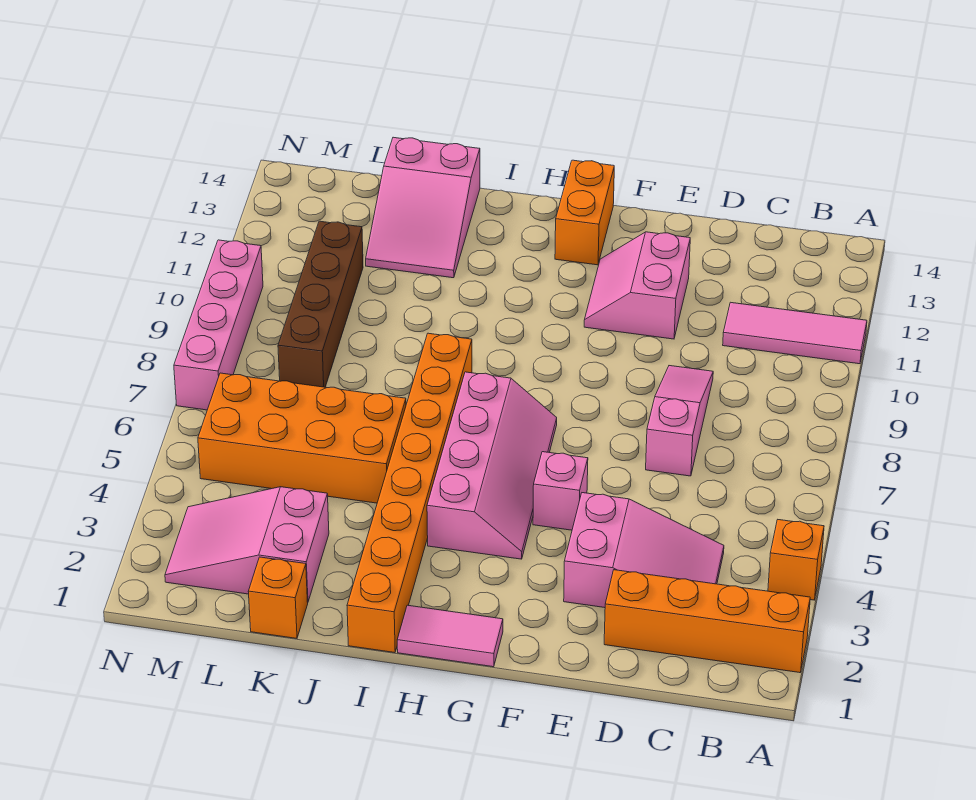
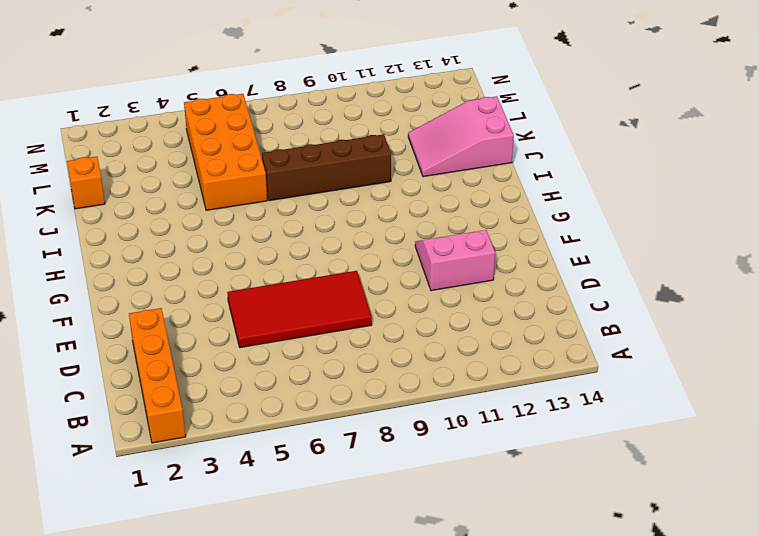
red tile D5:E8 level 1 -> pink slope D7:D9 level 1 top 7
brown brick J7:J10 level 1 -> brown brick L8:L11 level 1
none -> orange brick A4 level 1
none -> pink tile A11:C11 level 1
none -> pink slope C3:E4 level 1 top E

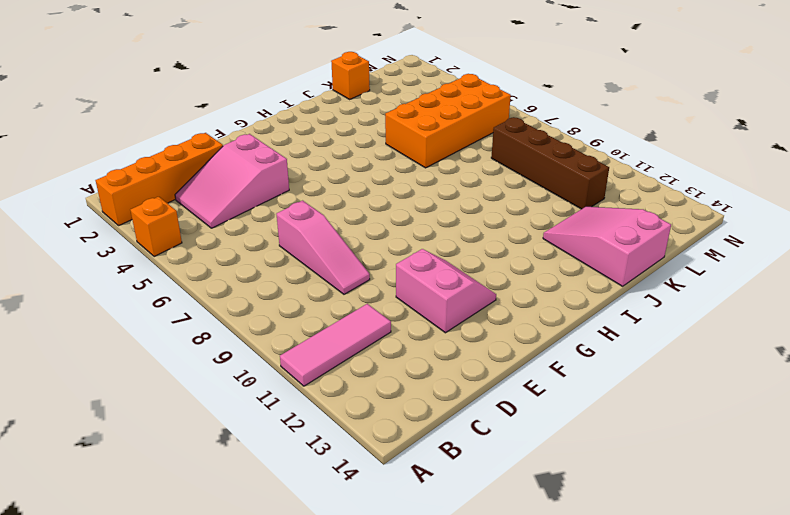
none -> pink brick F5 level 1
none -> pink tile G1:H1 level 1
none -> pink slope G4:H7 level 1 top H

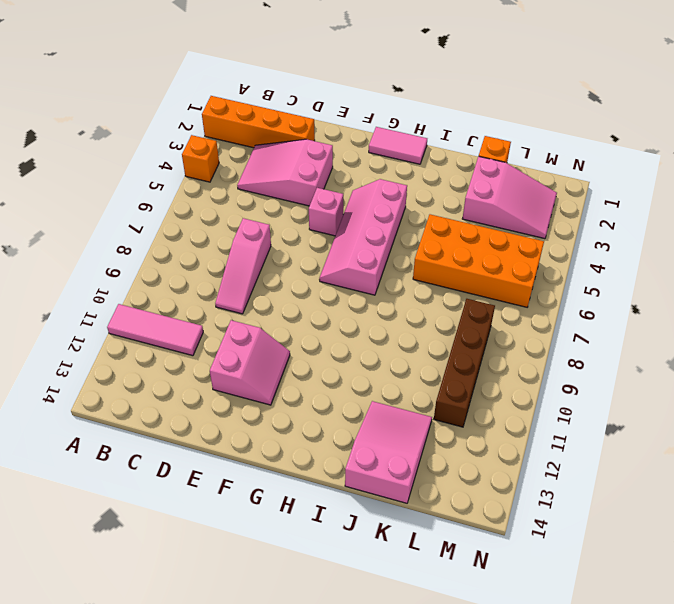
none -> orange brick G13:G14 level 1
none -> orange brick I1:I8 level 1
none -> pink brick N7:N10 level 1

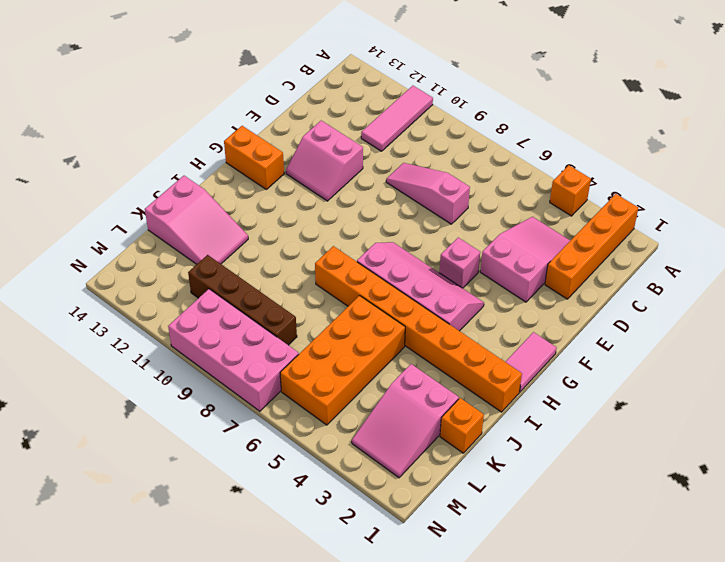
pink brick M7:N10 level 1 -> pink brick N7:N10 level 1

